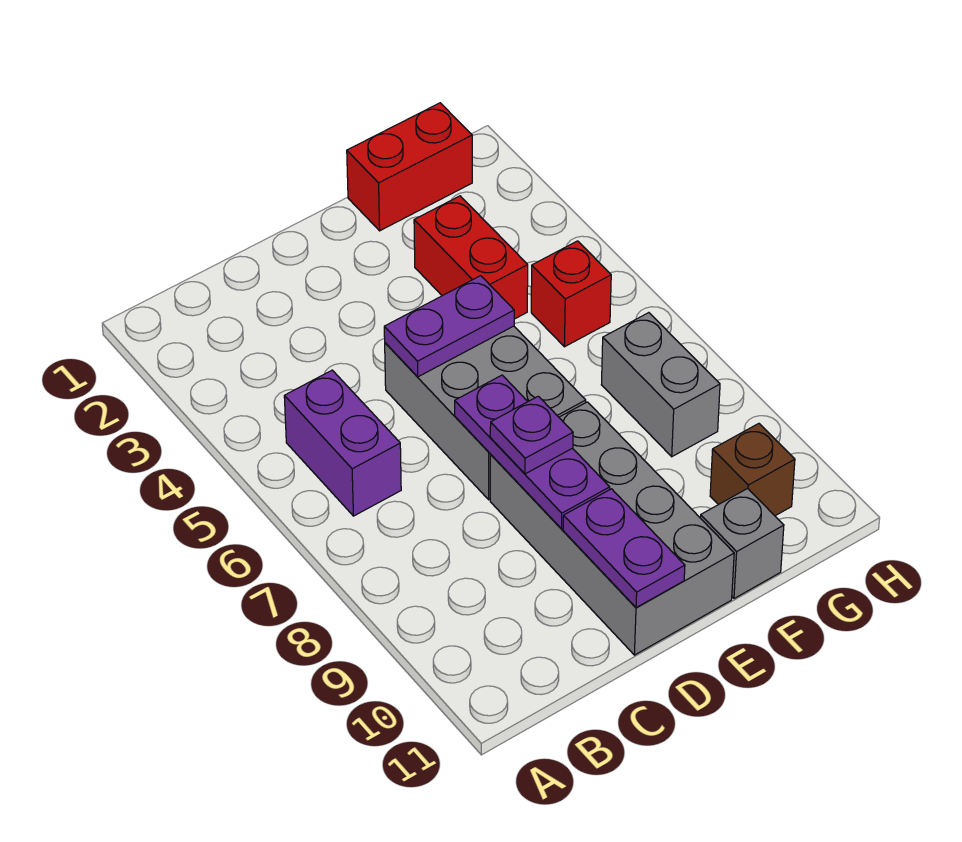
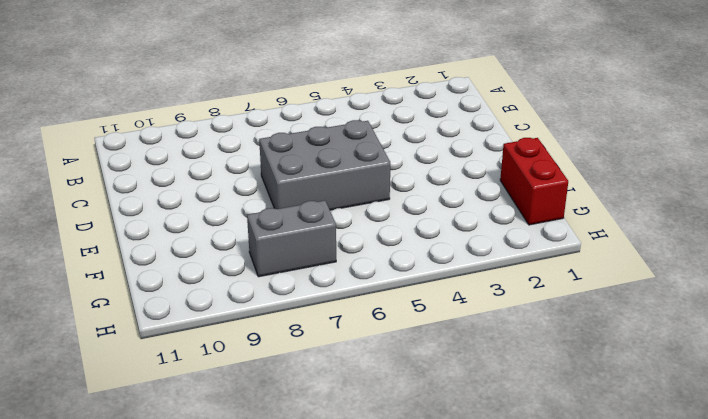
none -> purple brick B5:B6 level 1
none -> grey brick D8:E11 level 1
none -> red brick F3:F4 level 1

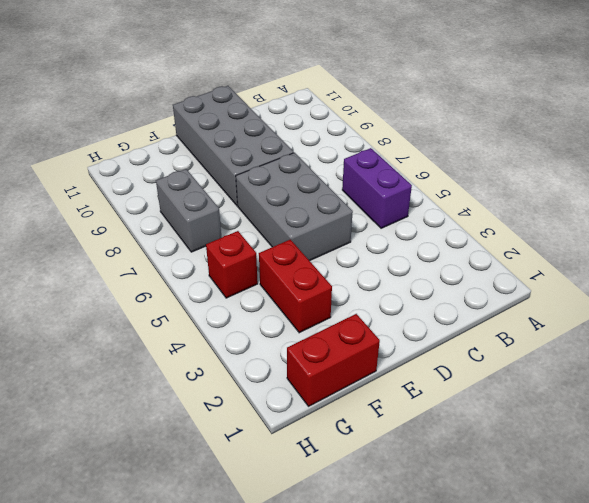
none -> grey brick F11 level 1
none -> brown brick G10 level 1
none -> purple plate D5:E5 level 2

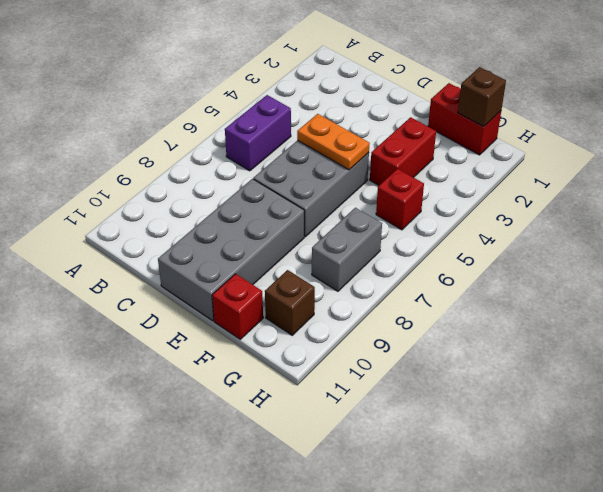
orange plate D5:E5 level 2 -> purple plate D5:E5 level 2
red brick F11 level 1 -> grey brick F11 level 1
brown brick G1 level 2 -> none
none -> purple plate D7:D9 level 2
none -> purple plate D10:D11 level 2
none -> purple plate D8 level 3

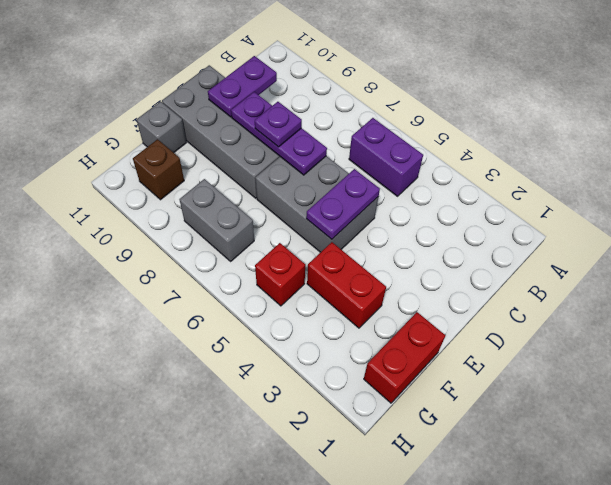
purple plate C10:D10 level 2 -> purple plate D10:D11 level 2

